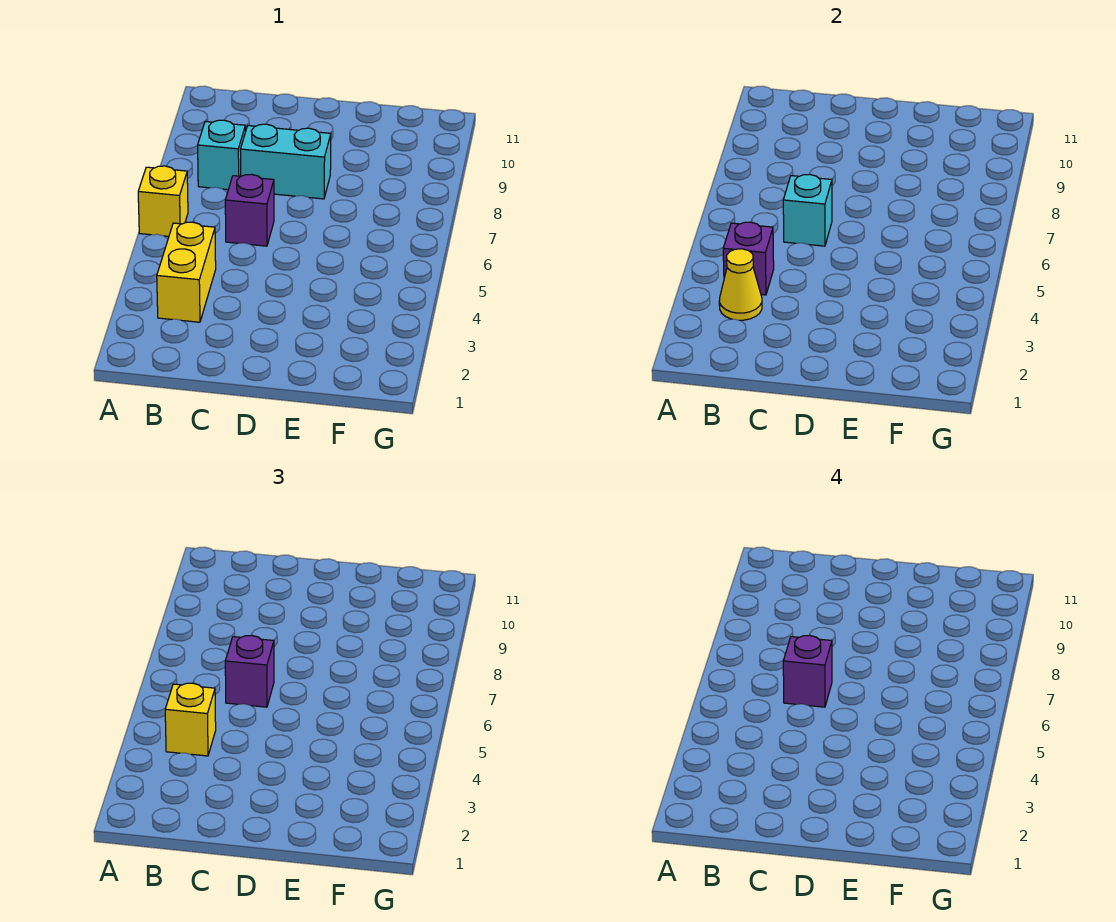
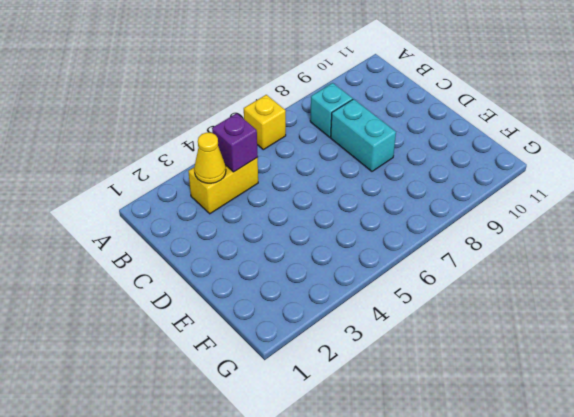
none -> purple brick C6 level 1
none -> cyan brick C6 level 2

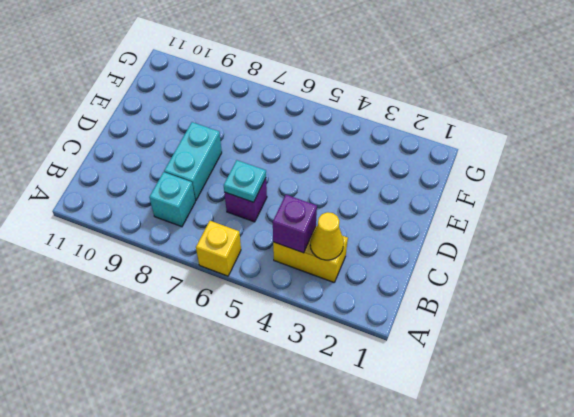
cyan plate C6 level 2 -> cyan brick C6 level 2
none -> yellow brick B4 level 3
none -> purple brick C6 level 3

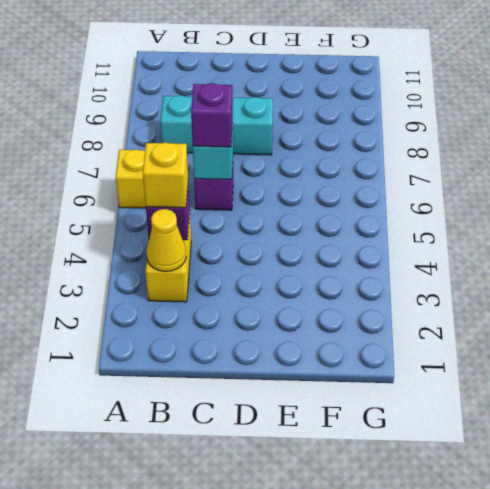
none -> purple brick C6 level 4

